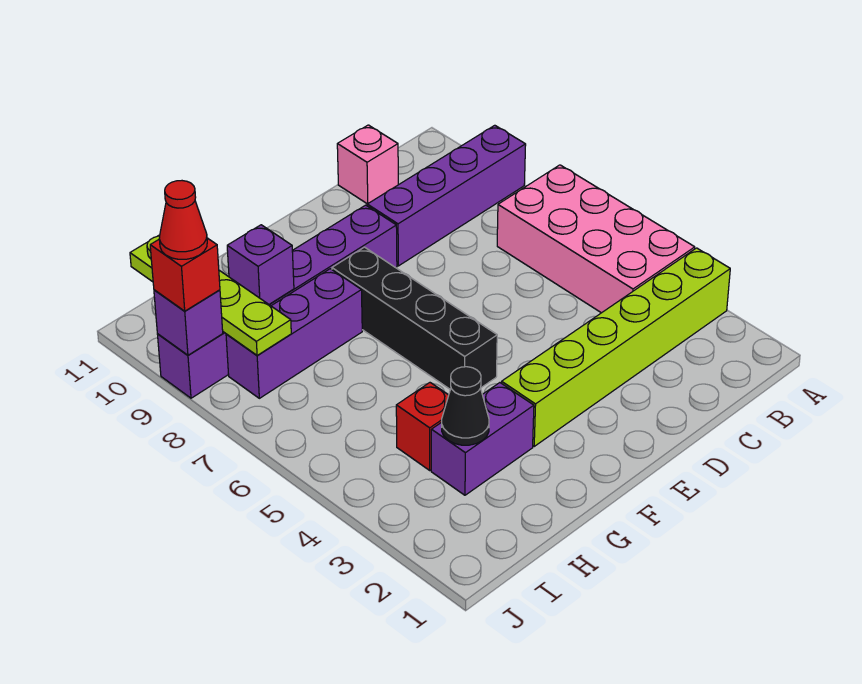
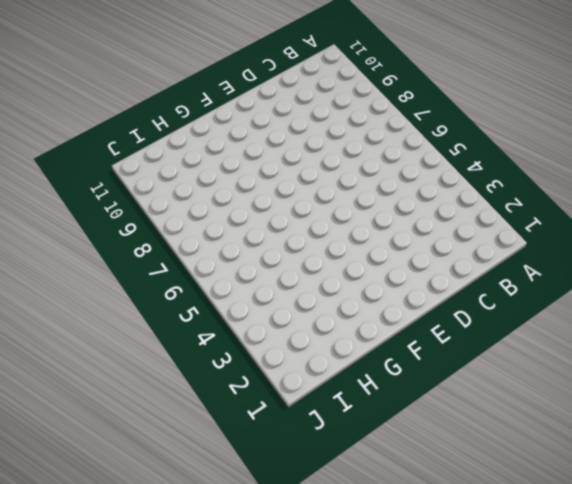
none -> lime brick A3:F3 level 1
none -> pink brick A4:B7 level 1
none -> purple brick A9:D9 level 1

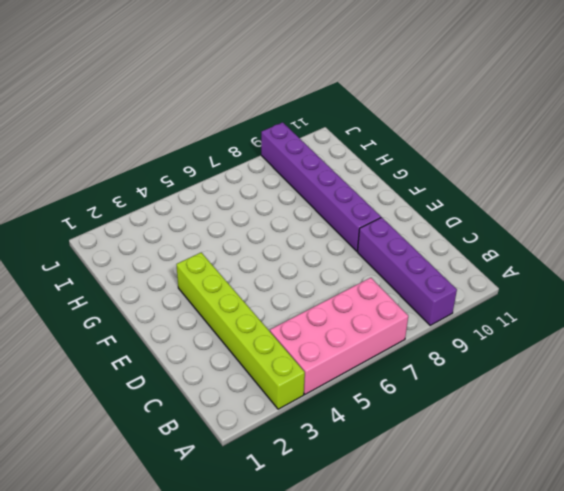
none -> pink brick C11 level 1
none -> black brick F5:F8 level 1
none -> purple brick G3:H3 level 1

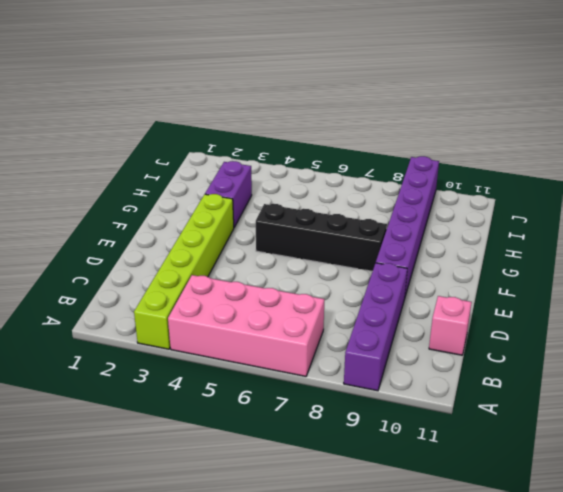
none -> purple brick G8:I8 level 1
none -> red brick H4 level 1
none -> black cone H3 level 2

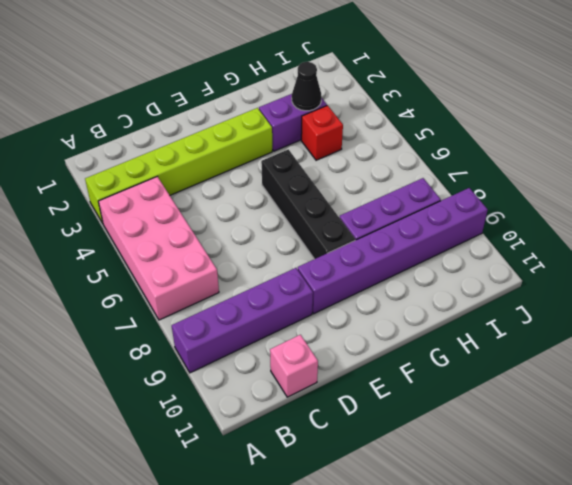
none -> purple brick H9 level 2
none -> lime plate I8:I11 level 2
none -> purple brick J9 level 2

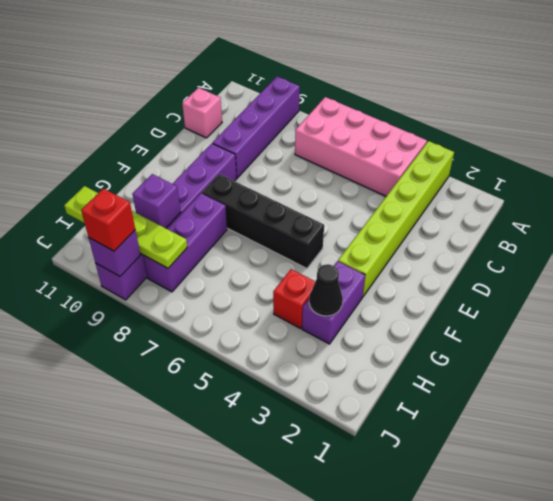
none -> red cone J9 level 4

